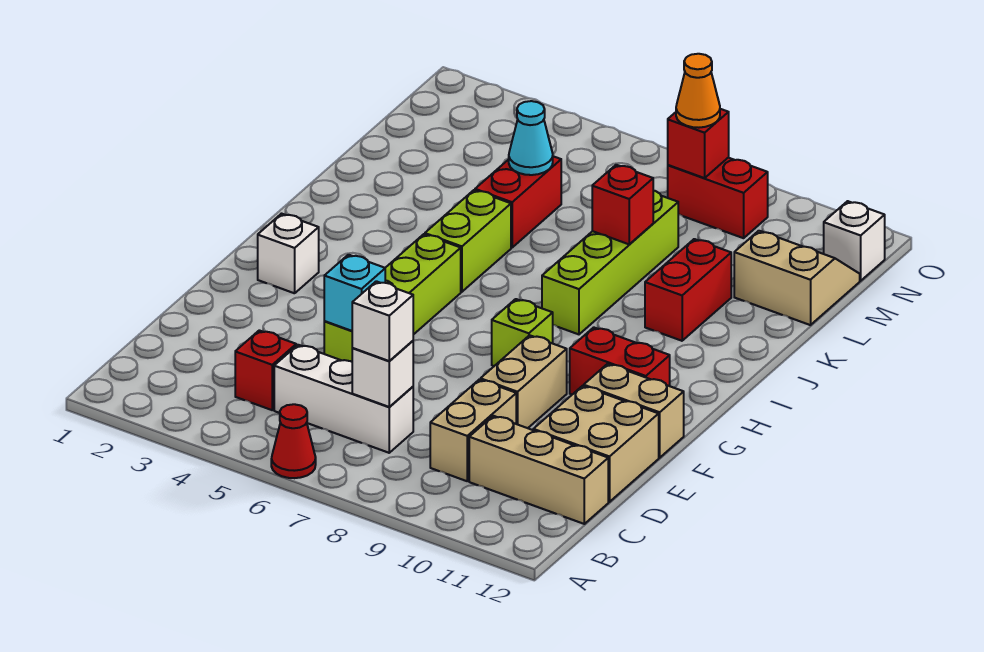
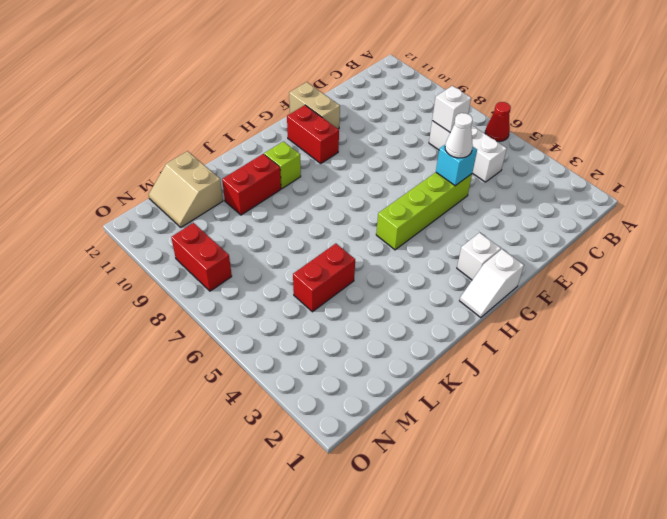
white cone E5 level 3 -> none
white slope G1:H1 level 1 top G -> none
lime brick I10 level 1 -> lime brick G8 level 1
none -> red brick C4 level 1
none -> tan brick C9:D9 level 1
none -> tan brick C10:C12 level 1

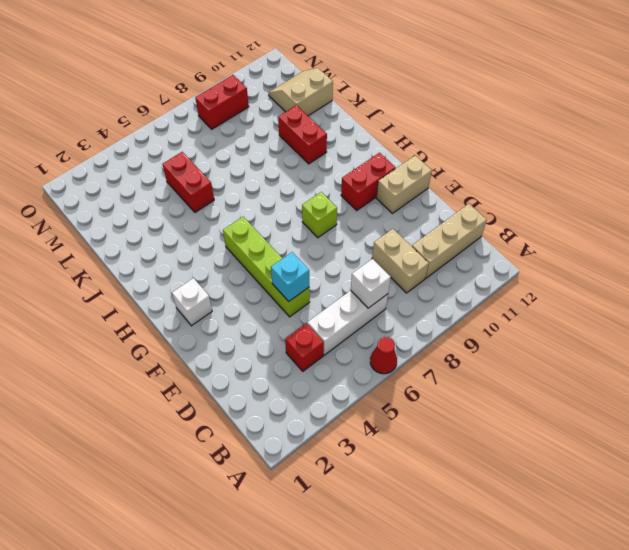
none -> tan brick D11:E12 level 1
none -> tan brick E9:F9 level 1
none -> lime brick I5:J5 level 1

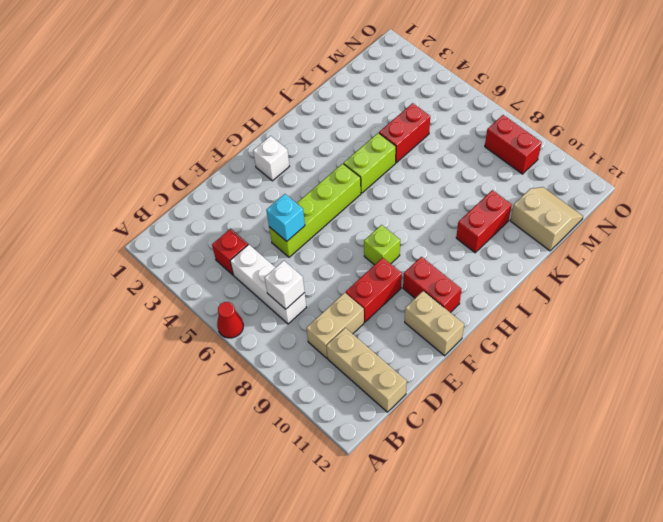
red brick E9:F9 level 1 -> tan brick E9:F9 level 1
none -> tan brick D11:E12 level 1
none -> lime brick I8:L8 level 1
none -> white brick N12 level 1

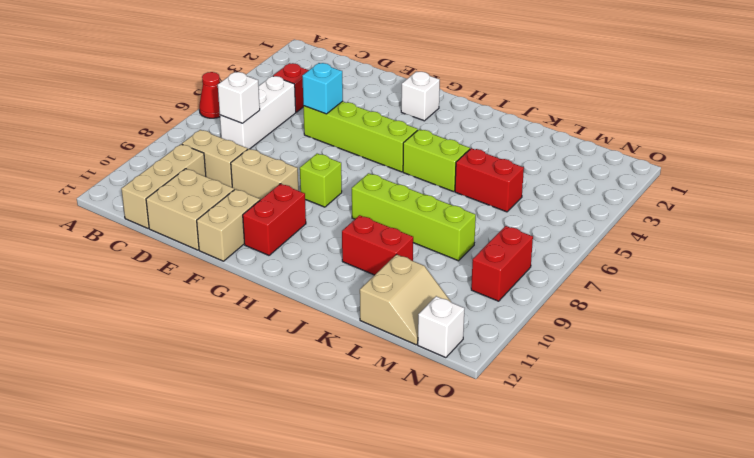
none -> red brick K8 level 2
none -> cyan cone L5 level 2
none -> red brick N8 level 2

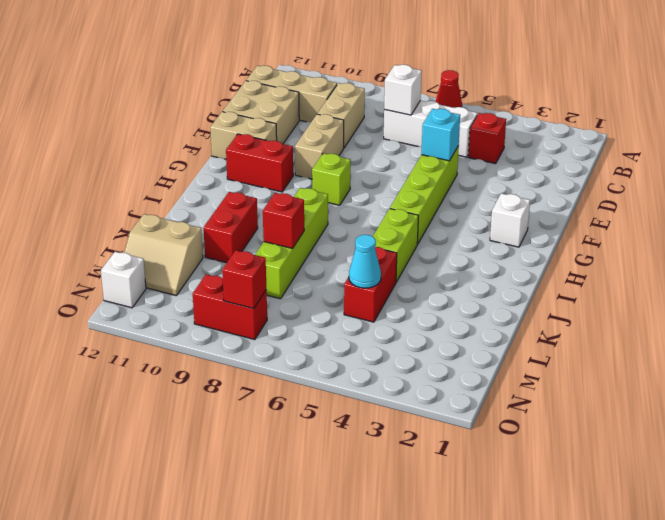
none -> white brick C7 level 3
none -> orange cone N8 level 3

